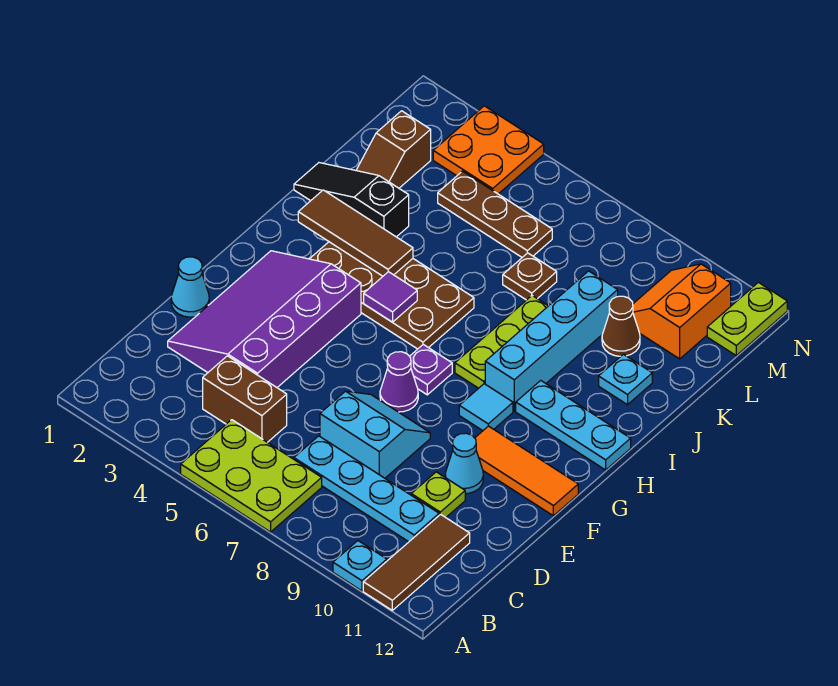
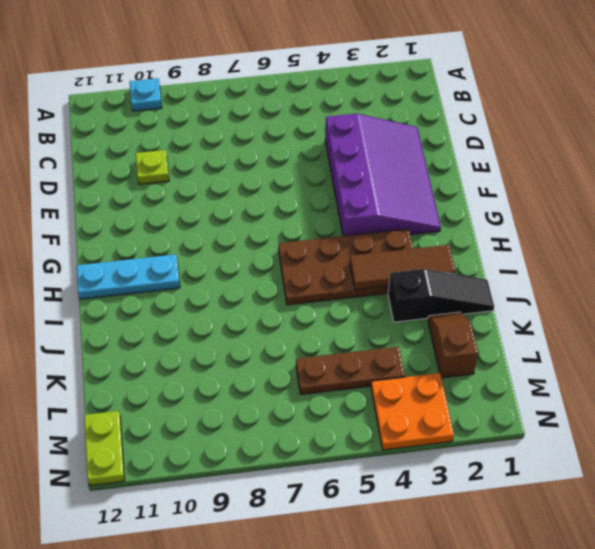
none -> lime plate A5:B7 level 1
none -> brown tile A11:C11 level 1
none -> brown brick C4:C5 level 1

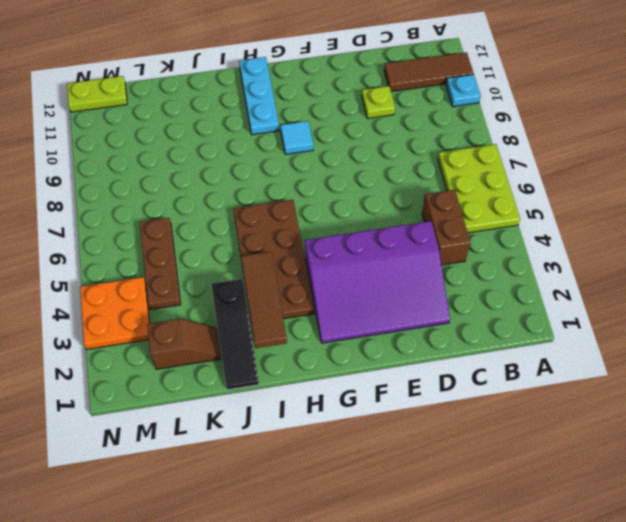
none -> cyan plate C7:C10 level 1
none -> cyan slope D7:E8 level 1 top D
none -> cyan cone E1 level 1

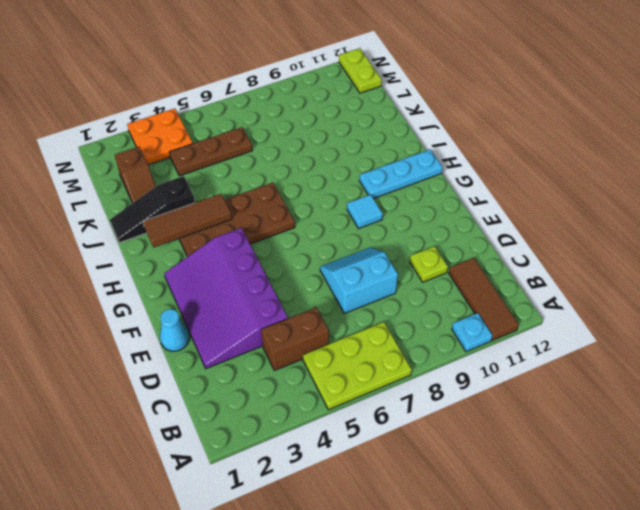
none -> cyan plate C7:C10 level 1
none -> cyan cone E10 level 1
none -> purple cone F7 level 1

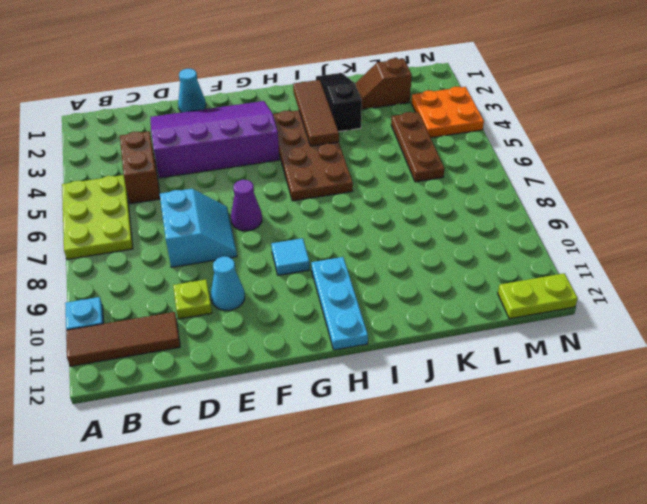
none -> cyan plate C7:C10 level 1
none -> orange tile F10:F12 level 1
none -> purple plate G7 level 1

